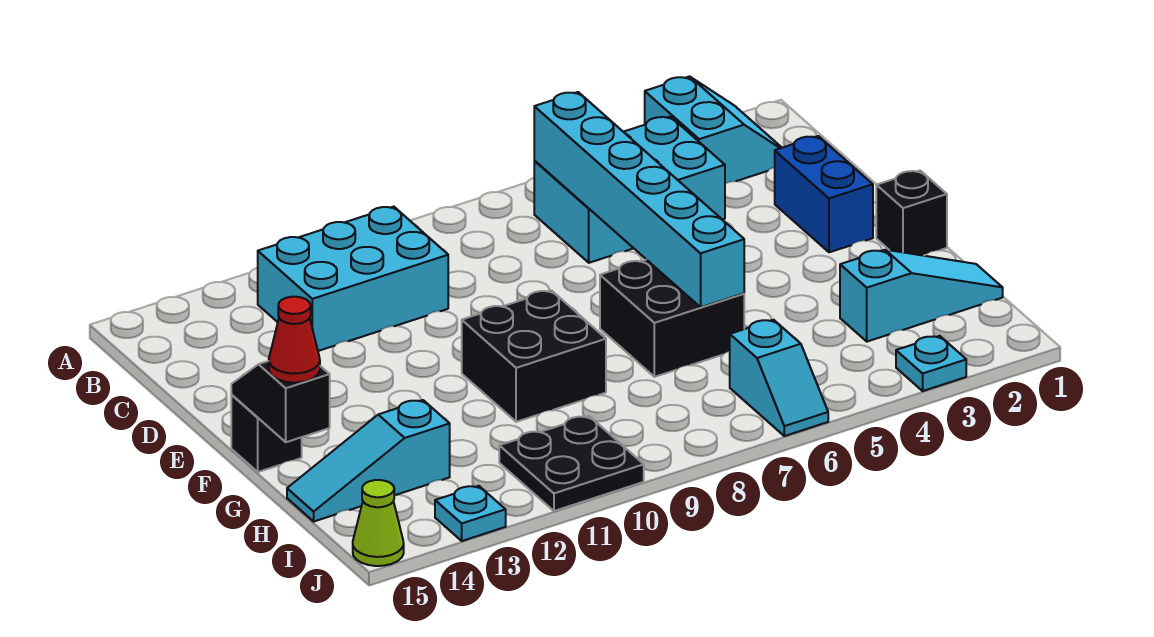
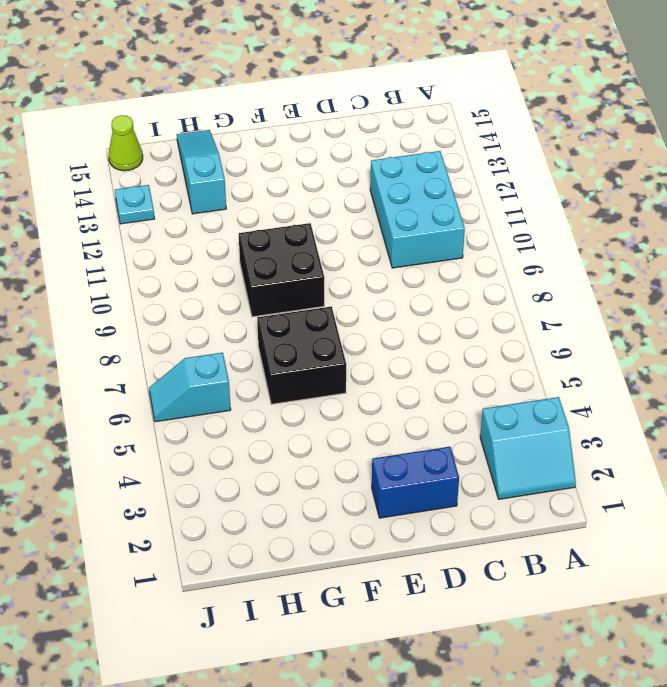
none -> cyan brick B4:C6 level 1
none -> black brick F1 level 1
none -> black brick F15 level 1

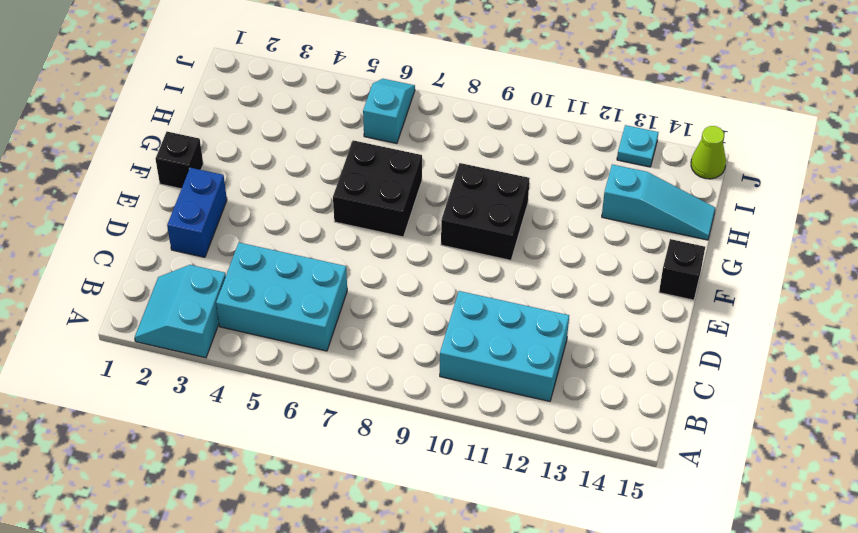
none -> cyan slope H1:H3 level 1 top 3
none -> black plate I10:J11 level 1
none -> cyan plate J3 level 1

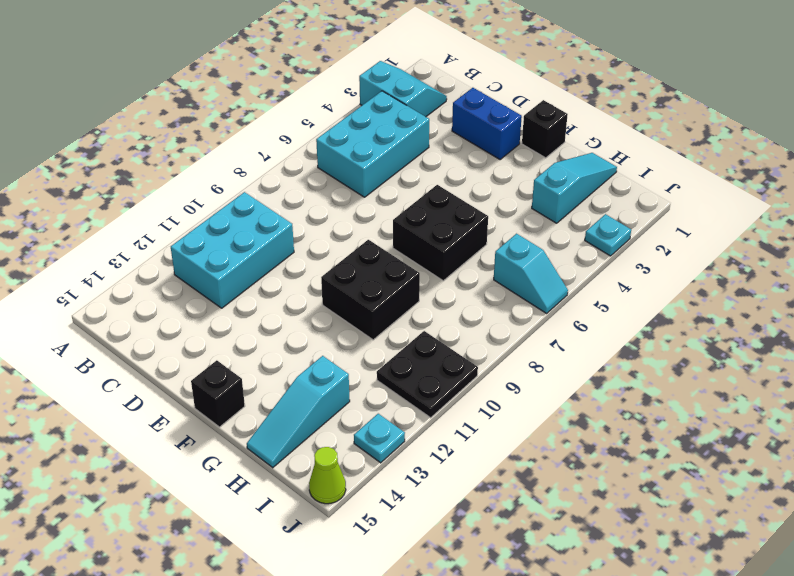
none -> cyan brick B6:G6 level 2
none -> black slope F15:G15 level 2 top G
none -> red cone G15 level 3

